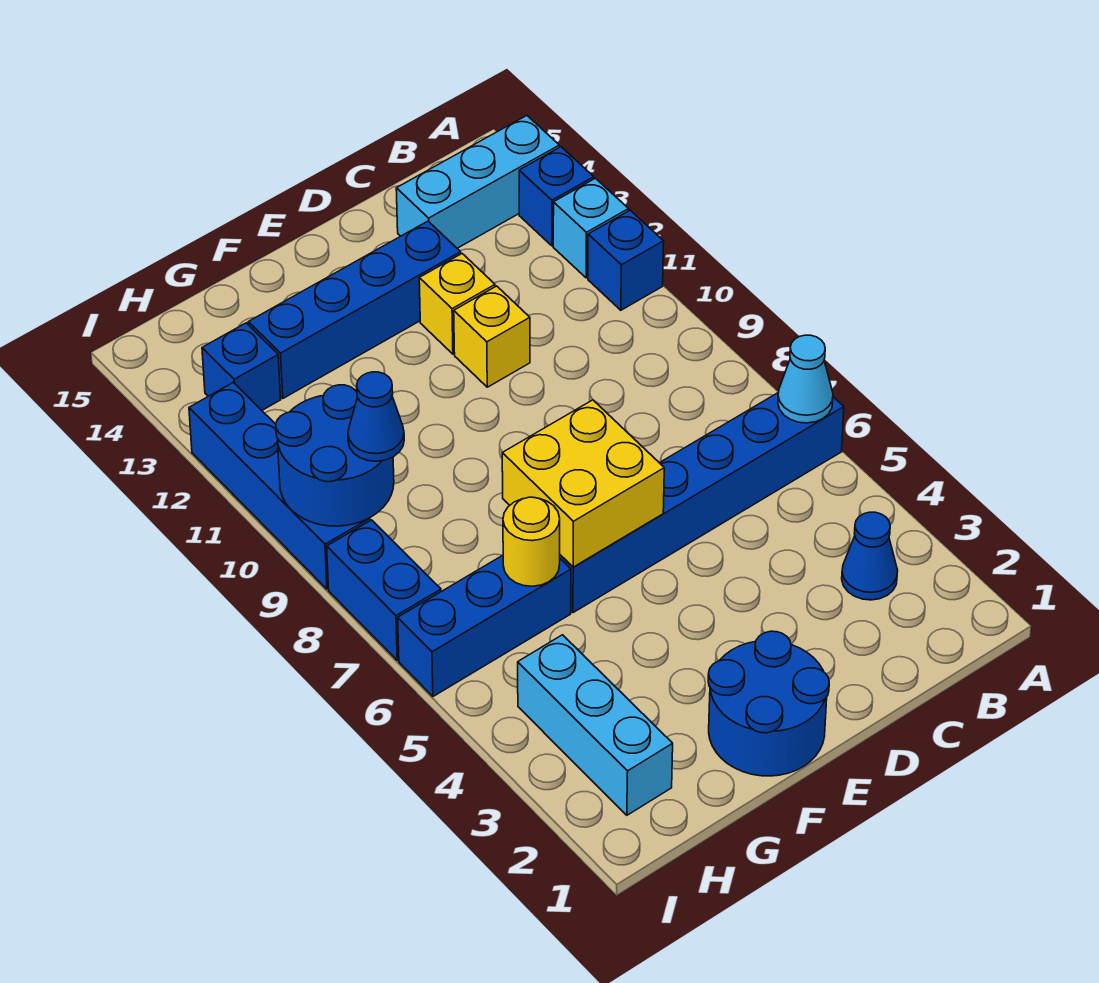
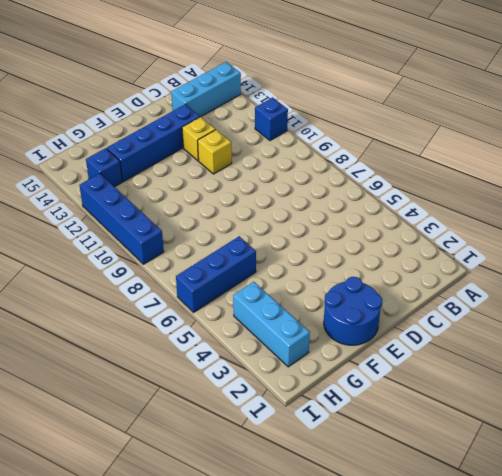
none -> blue brick A6:F6 level 1
none -> cyan brick A12 level 1
none -> blue brick A13 level 1

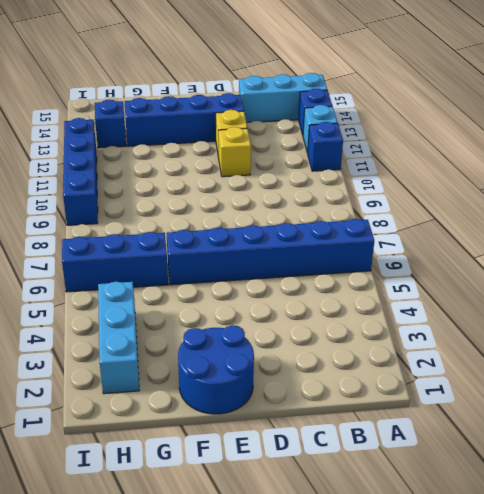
none -> blue cone B3 level 1
none -> blue brick I7:I8 level 1
none -> cyan cone A6 level 2

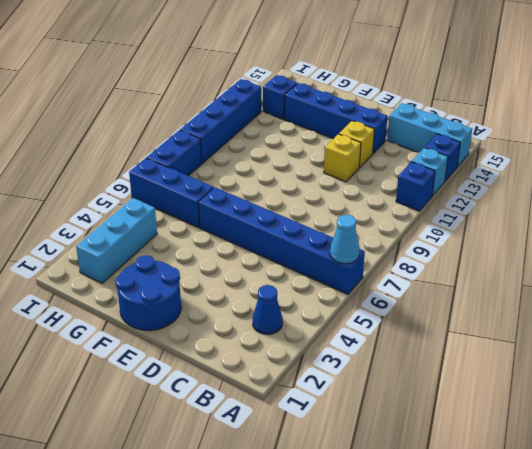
none -> yellow brick E6:F7 level 2
none -> yellow round brick G6 level 2
none -> blue round brick H9:I10 level 2

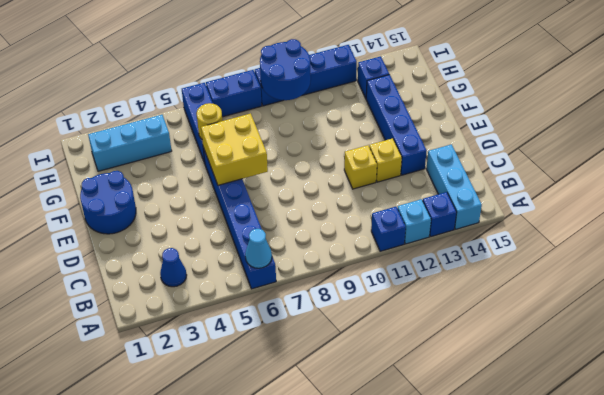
none -> blue cone H9 level 3

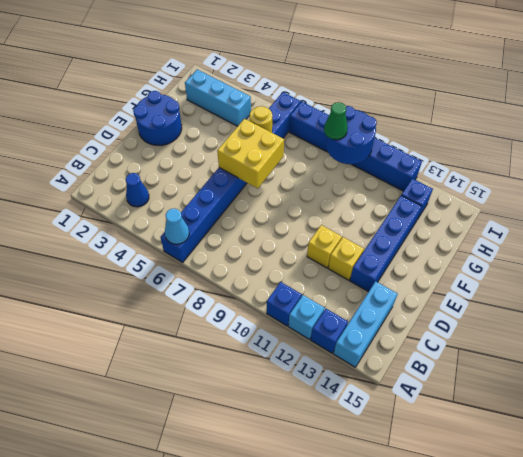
green cone H9 level 3 -> blue cone H9 level 3

